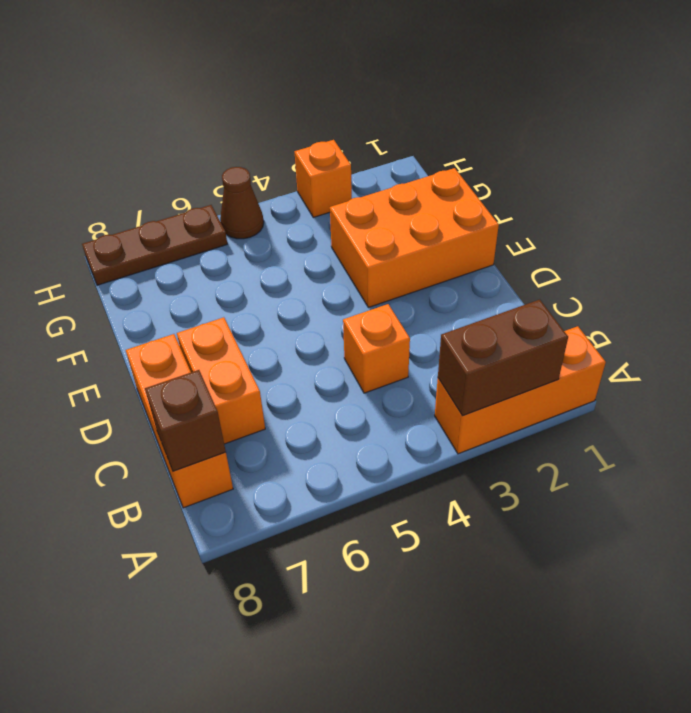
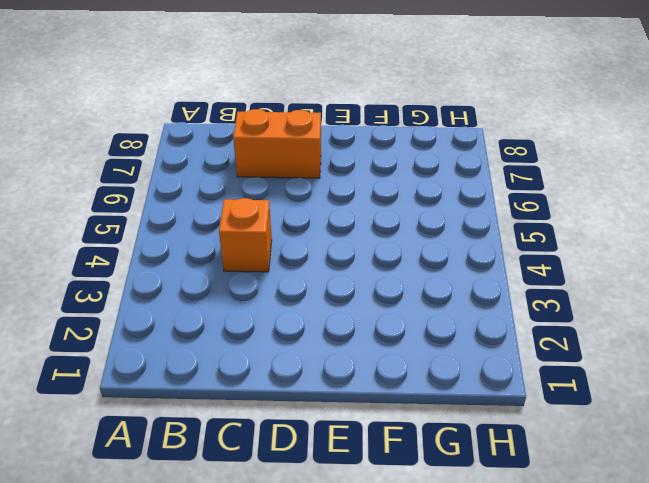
none -> orange brick A1:A3 level 1
none -> orange brick B8:D8 level 1

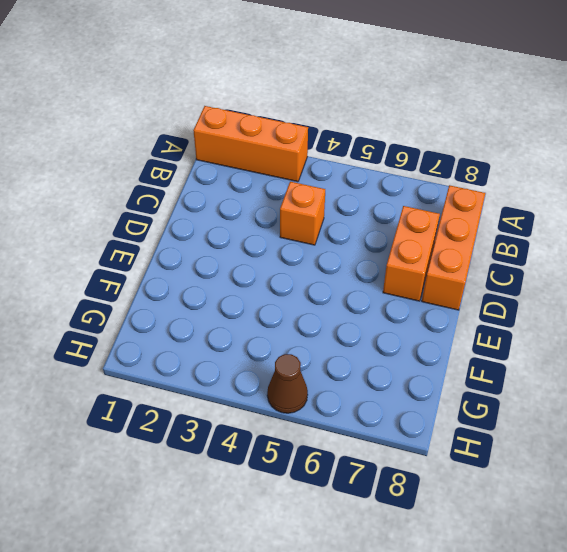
none -> orange brick E1:F3 level 1
none -> orange brick H3 level 1

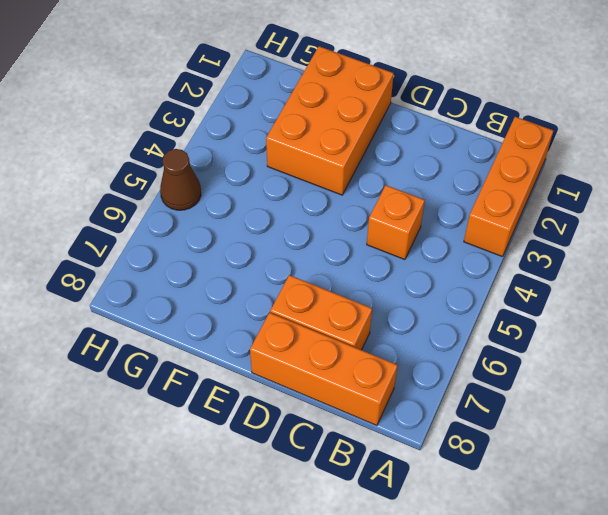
none -> orange brick H3 level 1
none -> brown plate H6:H8 level 1

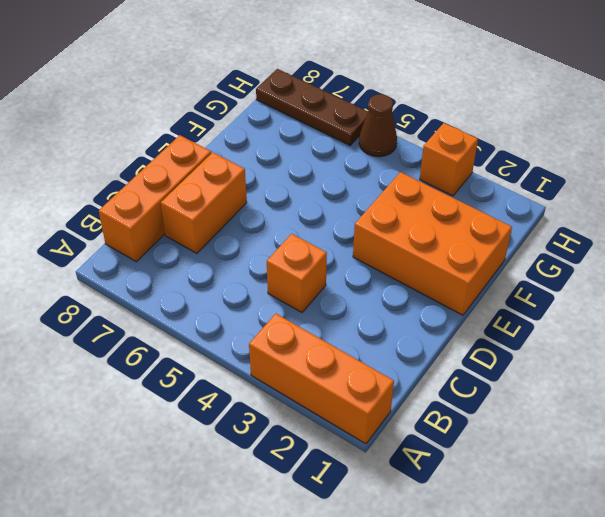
none -> brown brick A2:A3 level 2
none -> brown brick B8 level 2

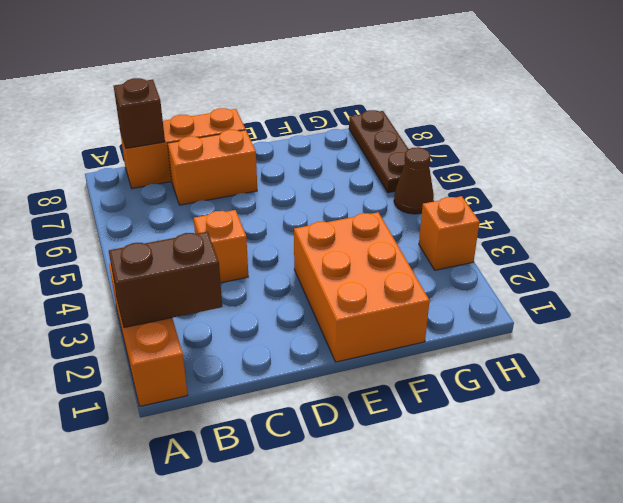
brown brick A2:B2 level 2 -> brown brick A2:A3 level 2

